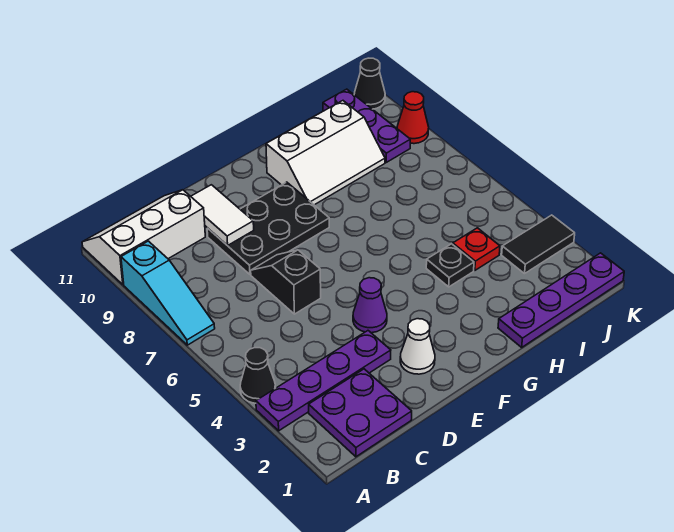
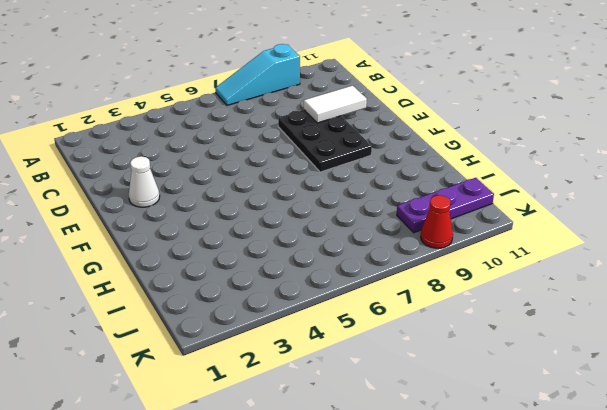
none -> purple plate A3:D3 level 1
none -> black cone A4 level 1
none -> white slope A10:C11 level 1 top 10

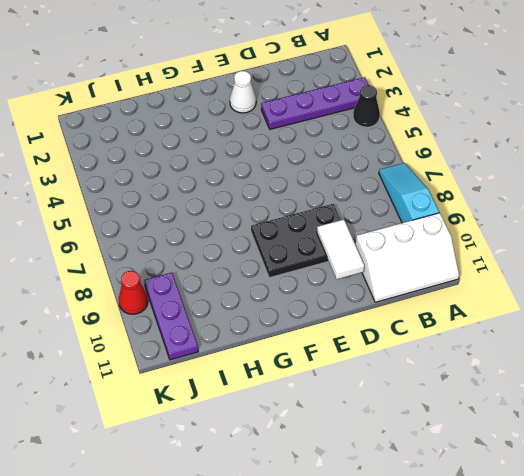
none -> purple plate B1:C2 level 1
none -> black slope D6:D7 level 1 top 6
none -> purple cone E4 level 1

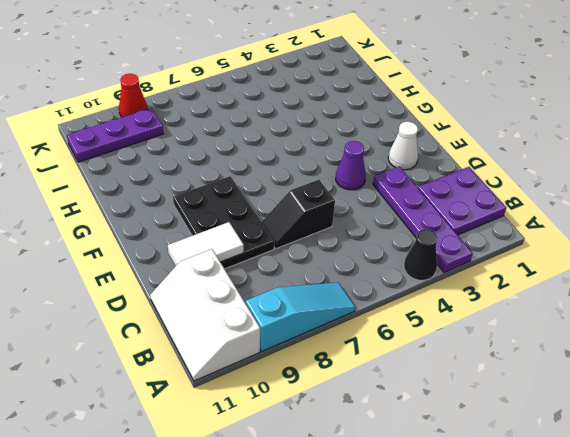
none -> white slope G9:I10 level 1 top 10
none -> purple plate H1:K1 level 1
none -> black plate H4 level 1

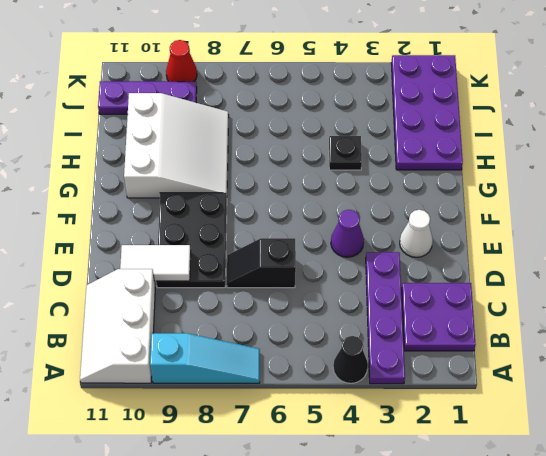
white slope G8:I10 level 1 top 10 -> white slope G9:I10 level 1 top 10
purple plate H1:K2 level 1 -> purple plate H1:K1 level 1
none -> red plate I4 level 1
none -> black tile J3:K3 level 1
none -> black cone K11 level 1

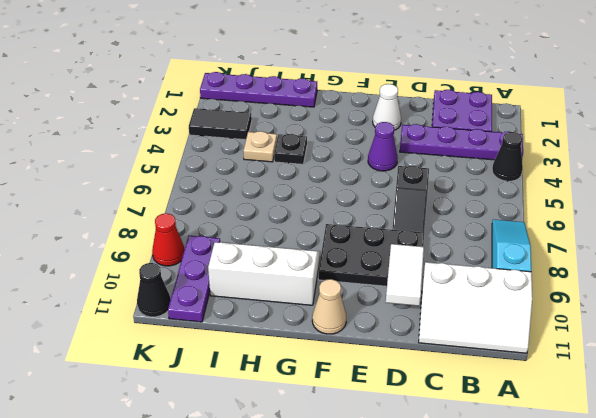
tan cone F11 level 1 -> none
tan plate I4 level 1 -> red plate I4 level 1

